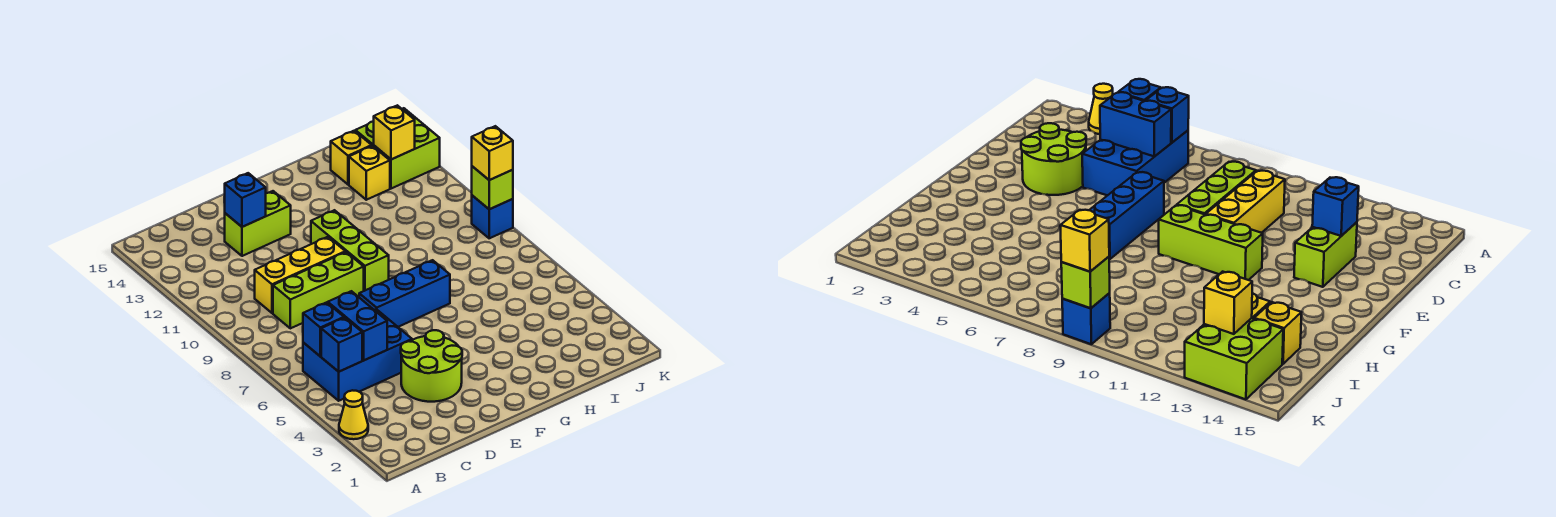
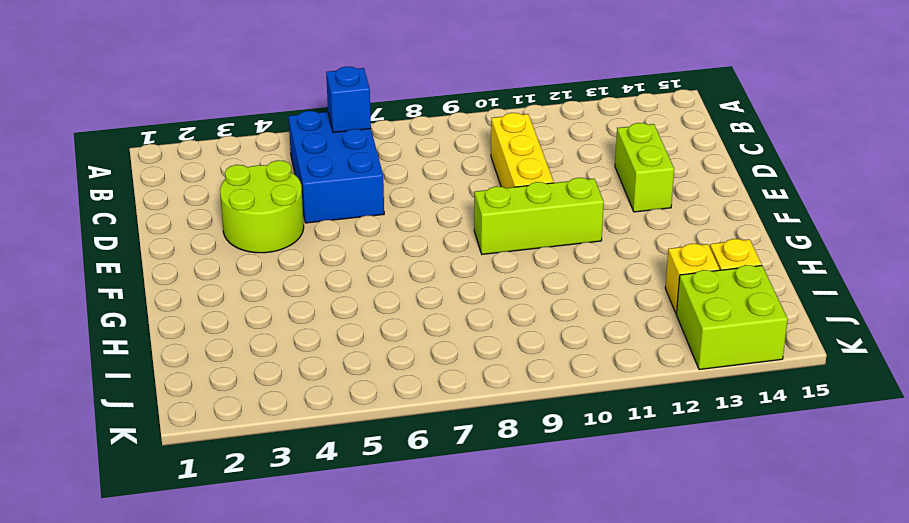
none -> yellow cone A3 level 1
none -> lime brick C9:E9 level 1
none -> blue brick E7:G7 level 1

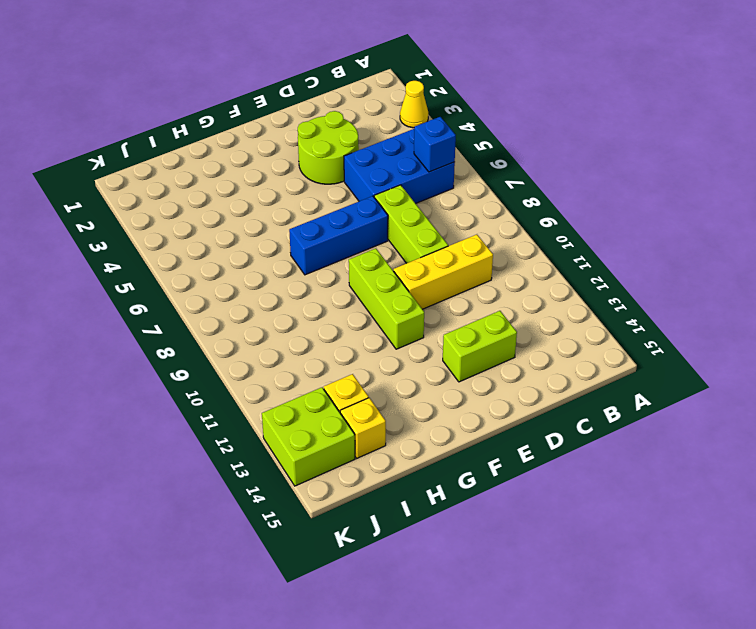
lime brick D7:D9 level 1 -> lime brick C9:E9 level 1
none -> blue brick K9 level 1
none -> blue brick B5 level 2
none -> blue brick C5:C6 level 2

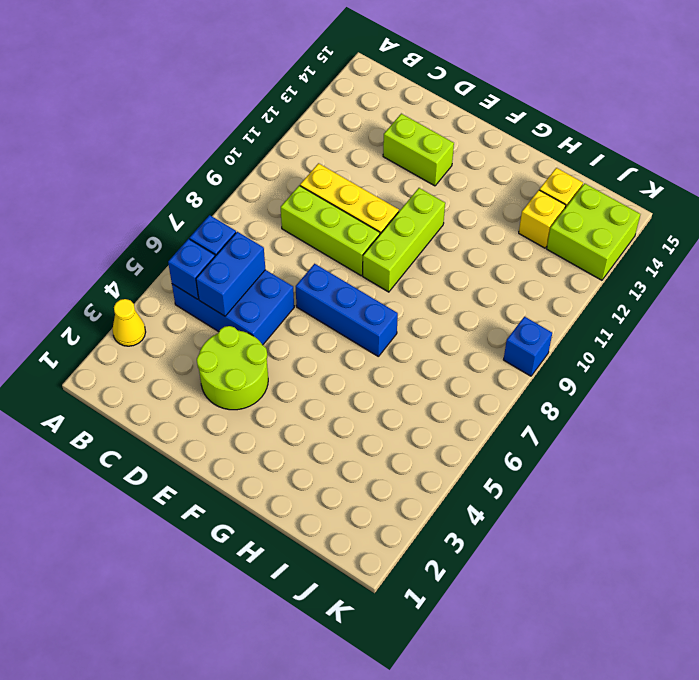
none -> blue brick D13 level 2
none -> yellow brick J13 level 2
none -> lime brick K9 level 2

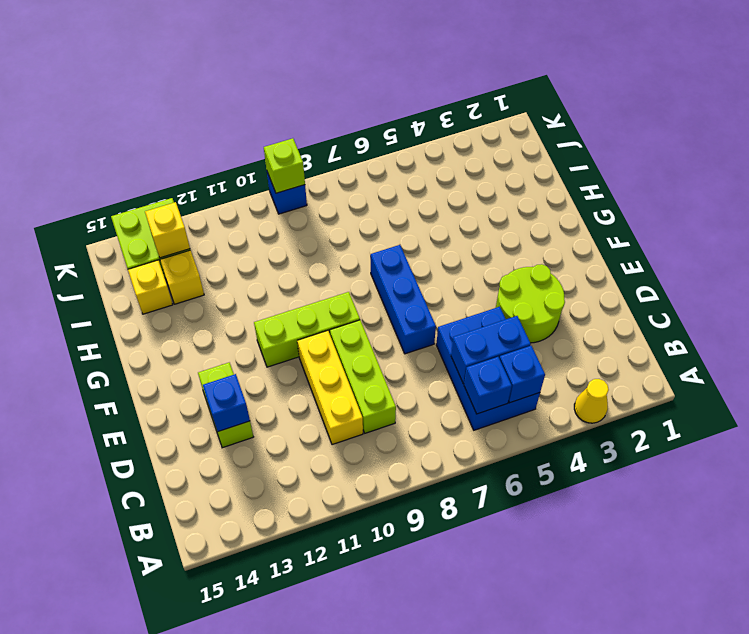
none -> yellow brick K9 level 3

